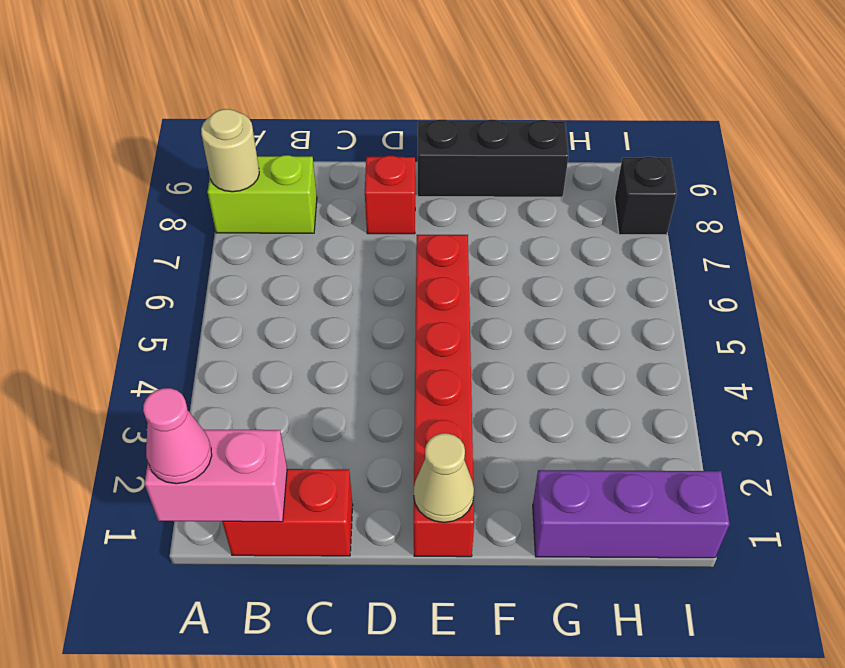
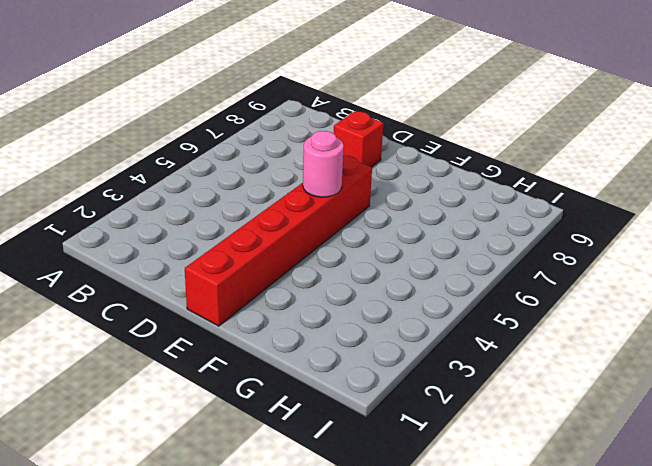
pink round brick E5 level 2 -> none
none -> lime brick A8:B8 level 1
none -> red brick B1:C1 level 1

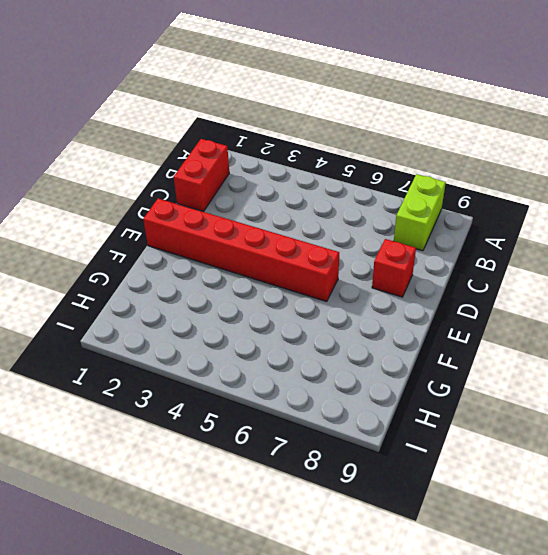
none -> black brick E9:G9 level 1
none -> purple brick G1:I1 level 1

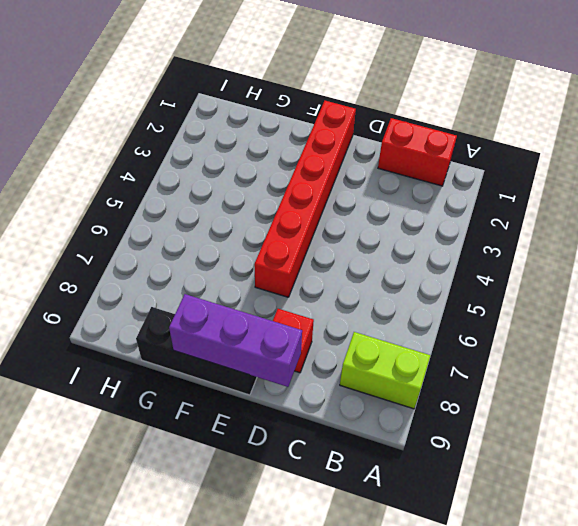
purple brick D9:F9 level 2 -> purple brick G1:I1 level 1
none -> black brick I8 level 1
none -> pink brick A1:B1 level 2

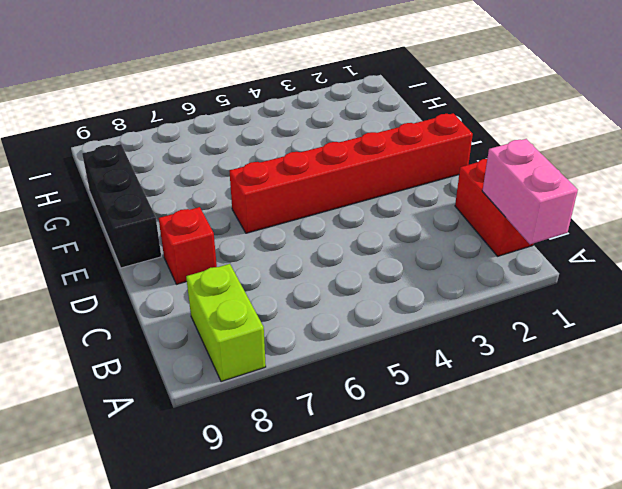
none -> purple brick G1:I1 level 1
none -> black brick I8 level 1

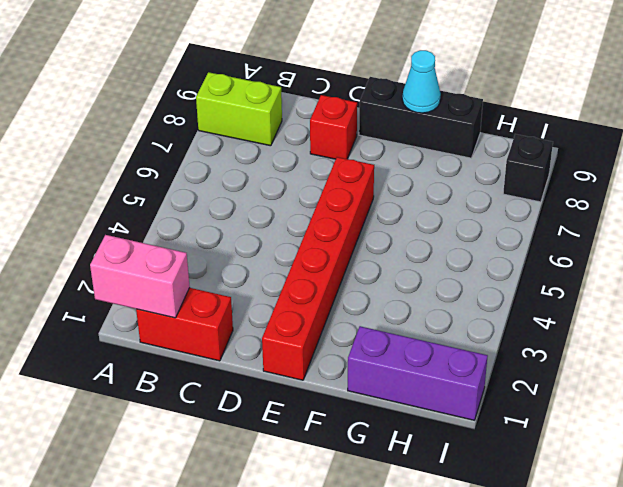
cyan cone F9 level 2 -> none
none -> tan round brick A8 level 2
none -> tan cone E1 level 2

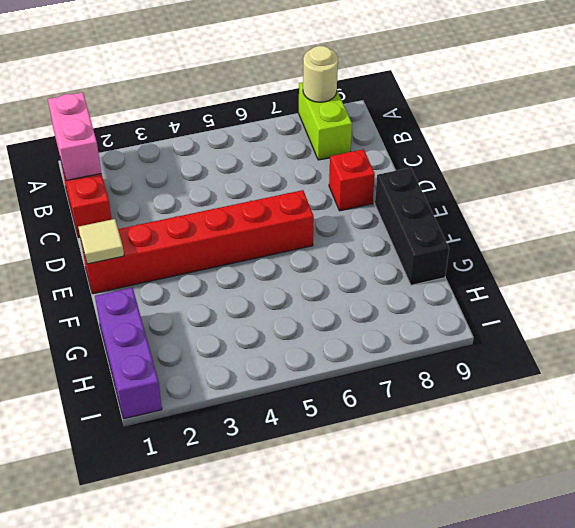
tan tile E1 level 2 -> tan cone E1 level 2
none -> black brick I8 level 1
none -> pink cone A1 level 3

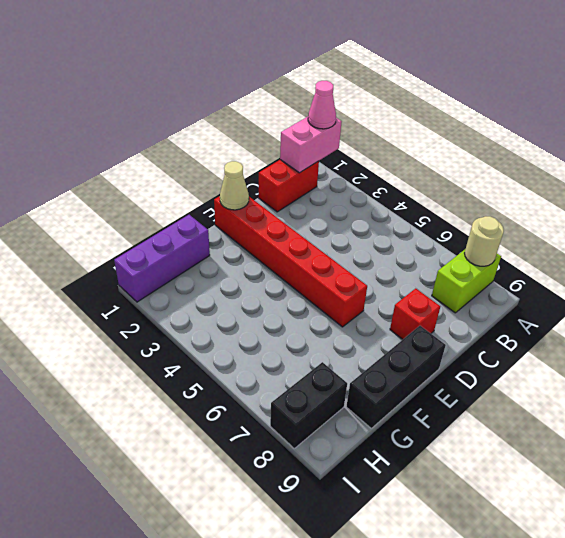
black brick H8:I8 level 1 -> black brick I8 level 1

